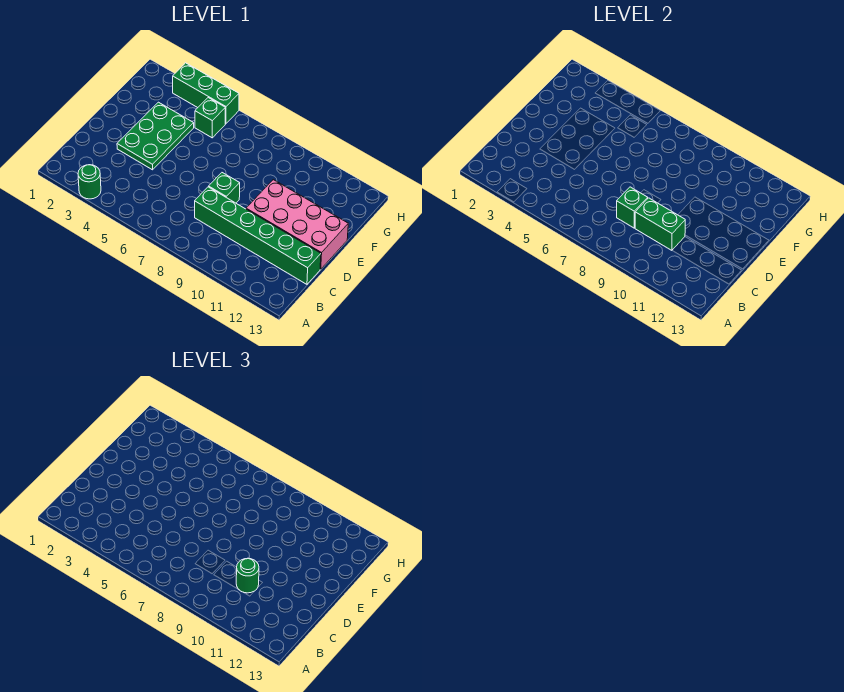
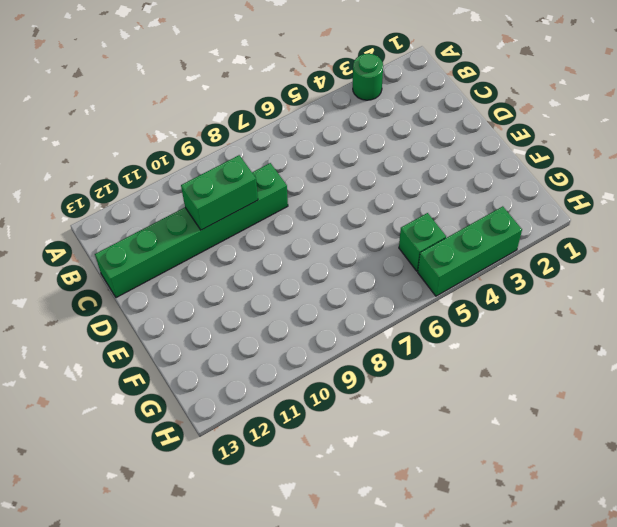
none -> green plate D3:F4 level 1
none -> green brick D8 level 1

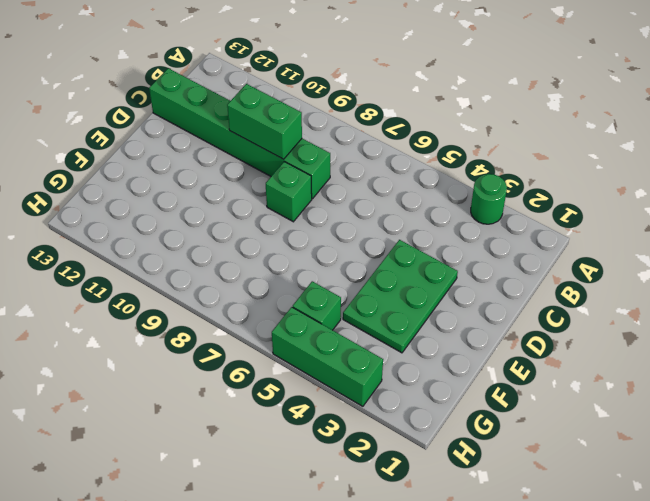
none -> pink brick D10:E13 level 1
none -> green brick C8 level 2

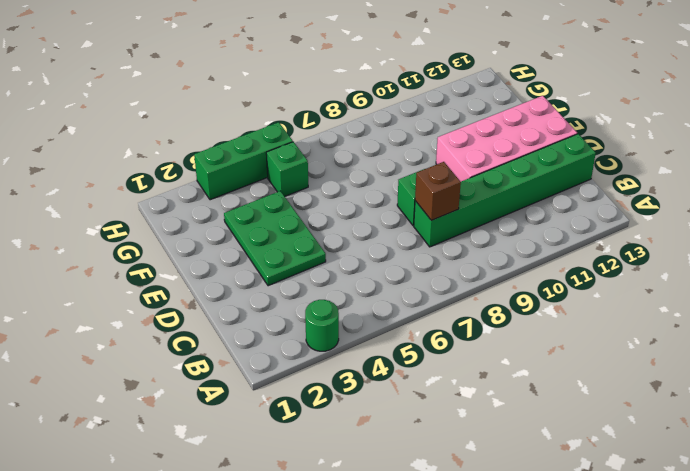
brown brick C8 level 2 -> green brick C8 level 2
none -> green brick C9:C10 level 2
none -> green round brick C10 level 3

